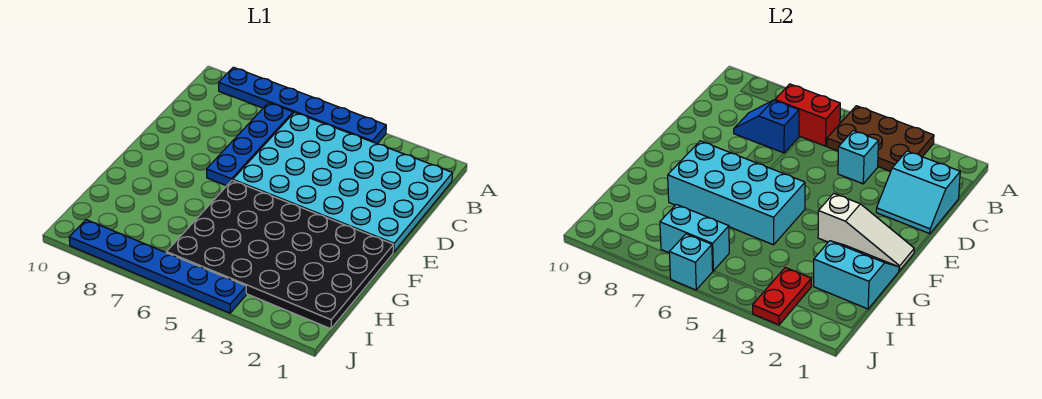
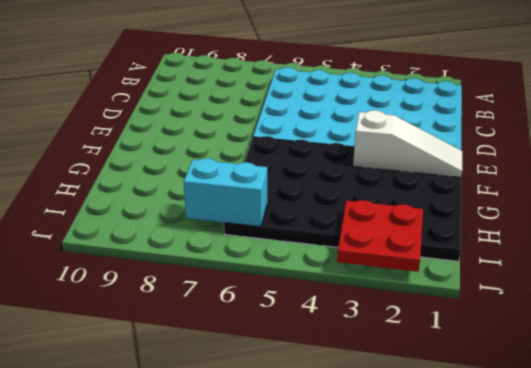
red plate I2:J3 level 2 -> red plate I3:J3 level 2
none -> blue plate A4:A9 level 1
none -> blue plate B7:E7 level 1
none -> blue plate J4:J9 level 1

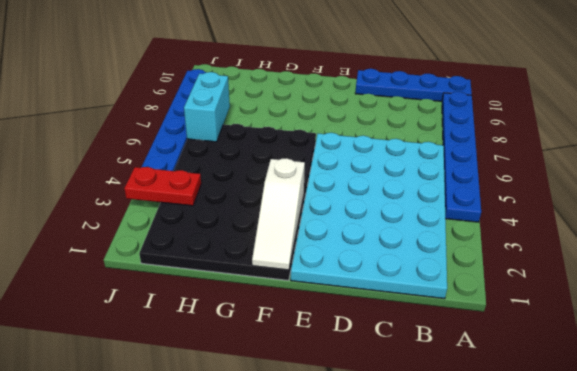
blue plate A10:D10 level 1 -> blue plate B7:E7 level 1
none -> brown plate A3:B5 level 2
none -> red brick B6:B7 level 2
none -> cyan slope C1:D2 level 2 top C

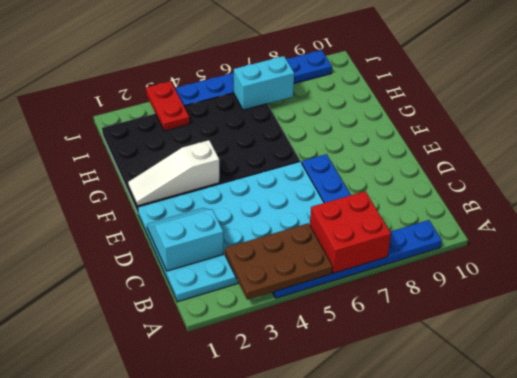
red brick A6:B7 level 2 -> red brick B6:B7 level 2
none -> cyan brick C4 level 2
none -> blue slope C7:C8 level 2 top 7
none -> cyan brick F5:G8 level 2

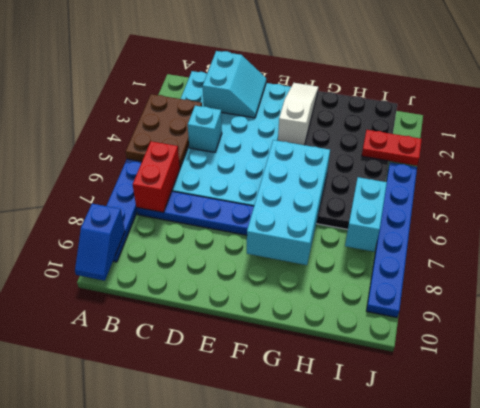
blue slope A9:A10 level 2 top 9 -> blue slope C7:C8 level 2 top 7
none -> cyan slope G1:H2 level 2 top H
none -> cyan brick J6 level 2

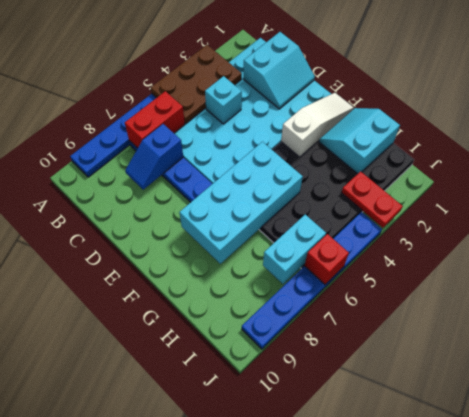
red brick J6 level 2 -> cyan brick J6 level 2

